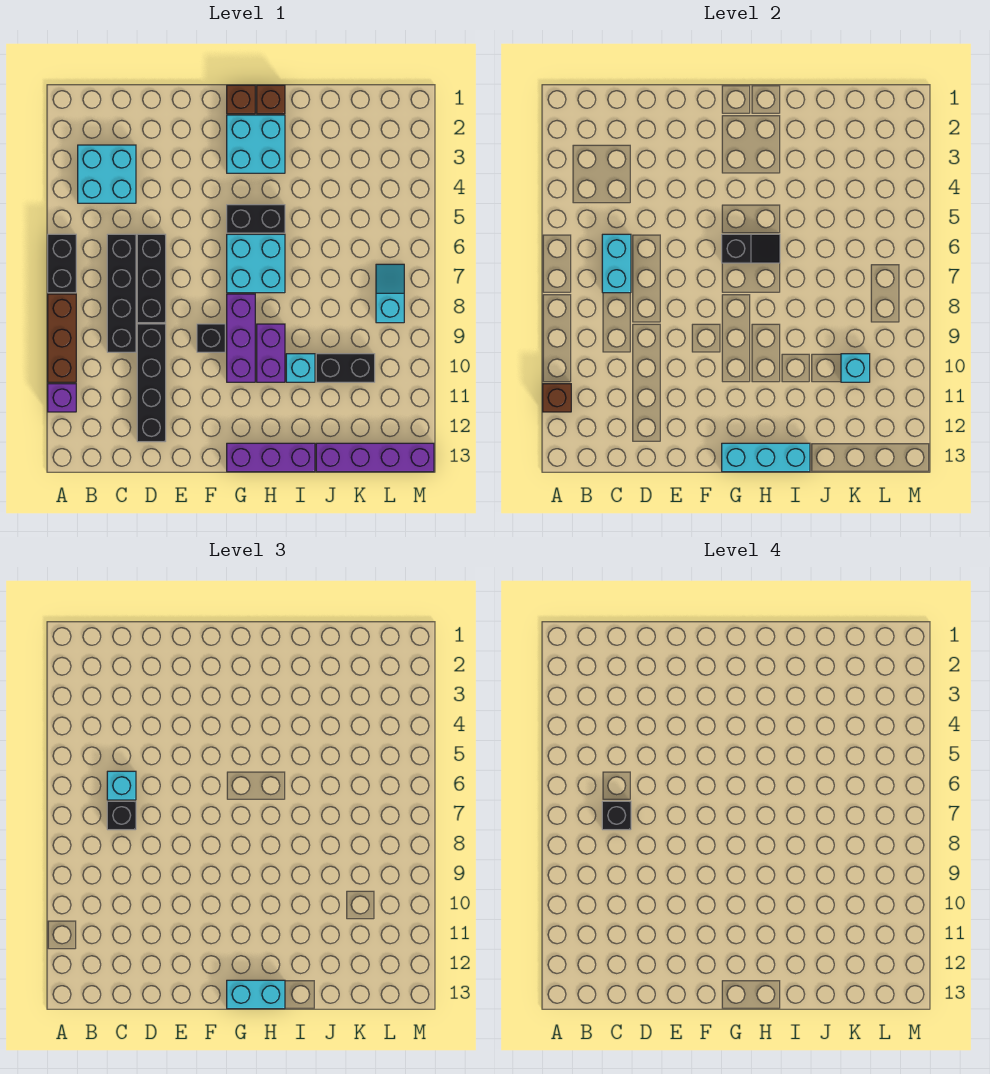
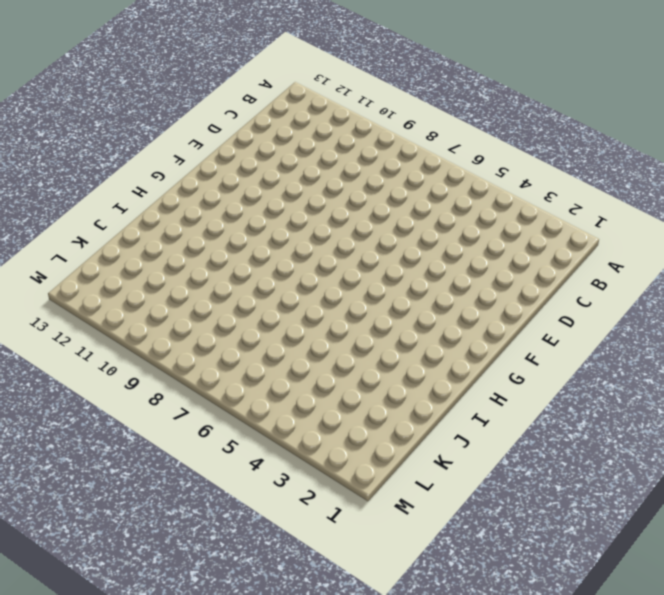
none -> black brick A6:A7 level 1
none -> brown brick A8:A10 level 1
none -> purple brick A11 level 1

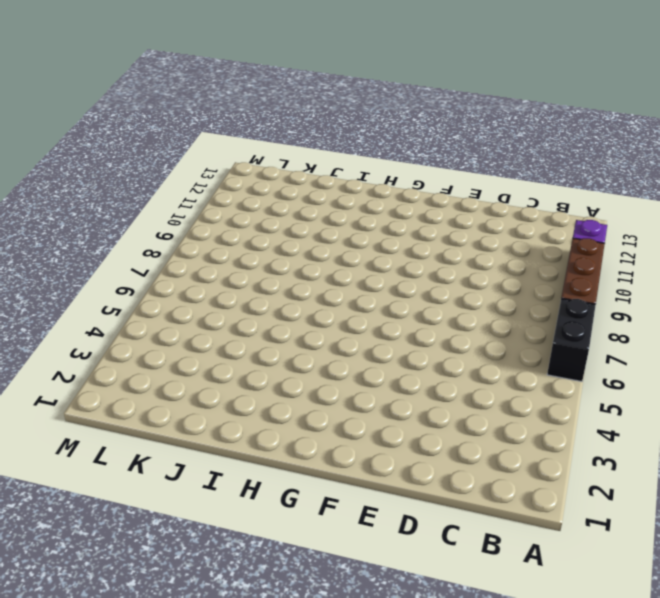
none -> cyan brick B3:C4 level 1
none -> black brick C6:C9 level 1
none -> black brick D6:D8 level 1

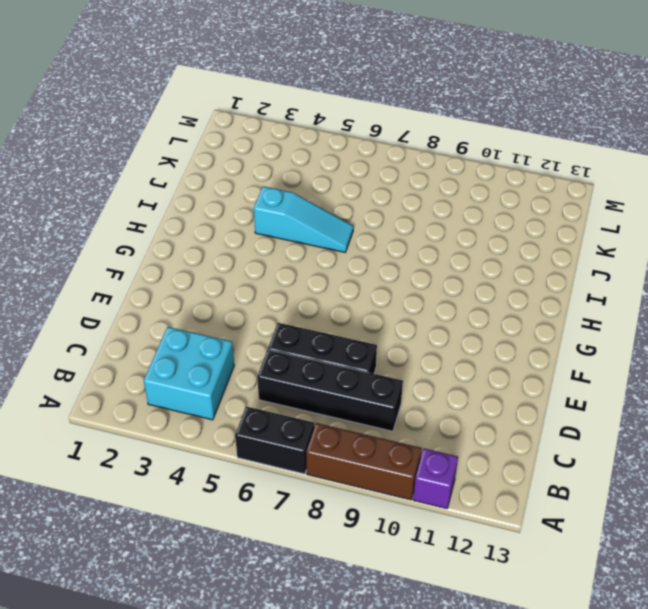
cyan slope I4:I6 level 1 top 4 -> none
none -> black brick D9:D12 level 1
none -> black brick F9 level 1
none -> brown brick G1 level 1

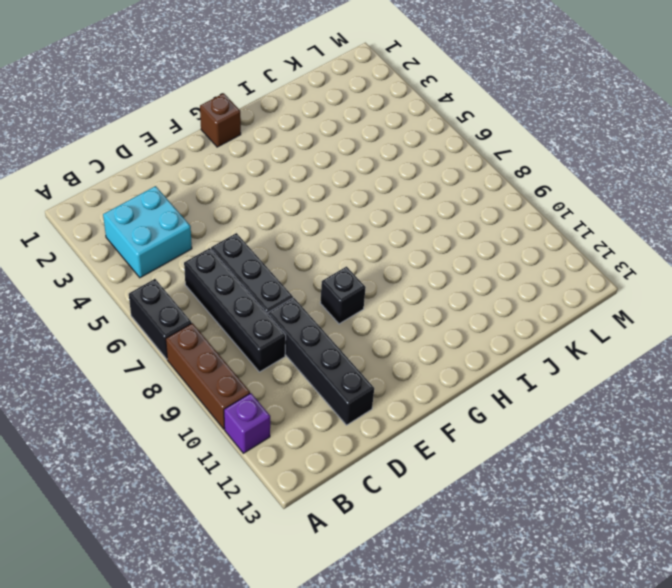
none -> cyan brick G2:H3 level 1
none -> black brick G5:H5 level 1
none -> cyan brick G6:H7 level 1

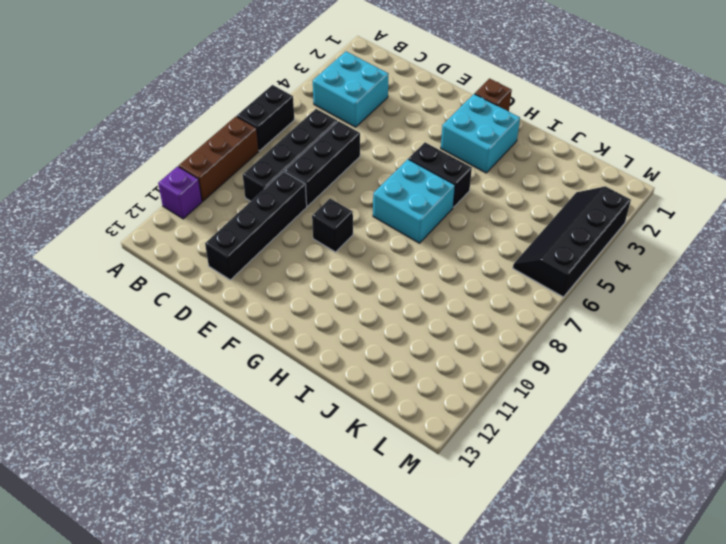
black slope L3:M6 level 1 top M -> none
none -> purple brick G8:G10 level 1
none -> purple brick G13:I13 level 1
none -> brown brick H1 level 1

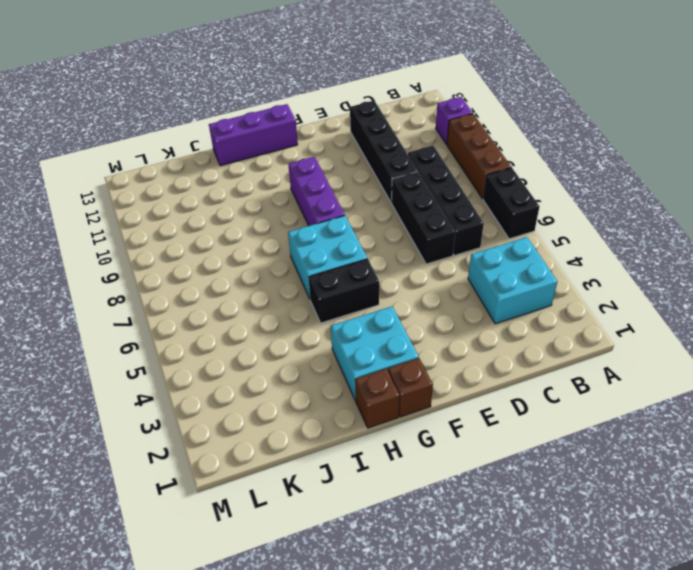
none -> black brick F9 level 1
none -> purple brick H9:H10 level 1
none -> cyan brick I10 level 1

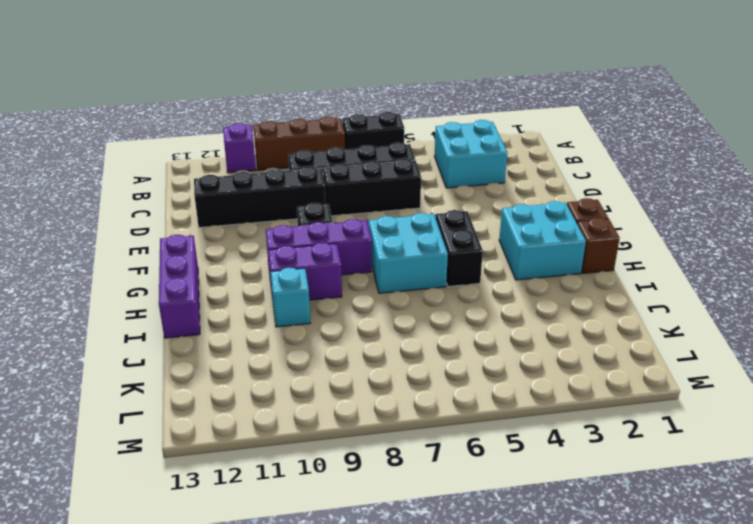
none -> black brick J10:K10 level 1
none -> purple brick J13:M13 level 1
none -> cyan slope L7:L8 level 1 top 8

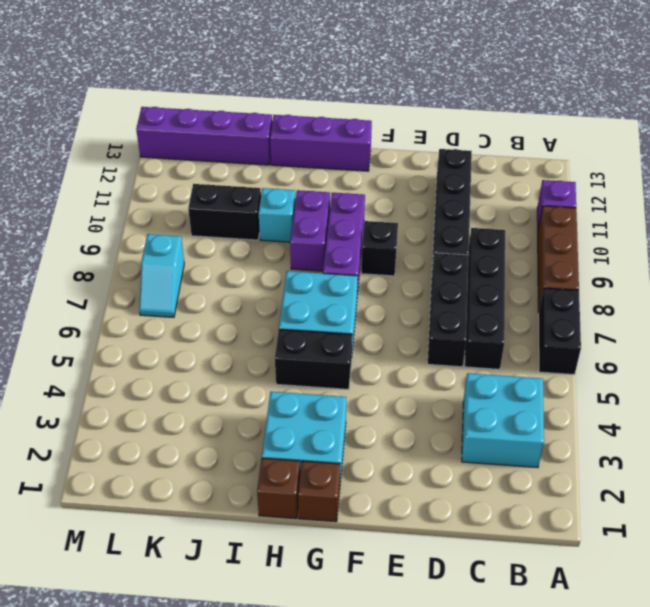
none -> brown brick A11 level 2
none -> cyan brick C6:C7 level 2
none -> black slope G6:H6 level 2 top G

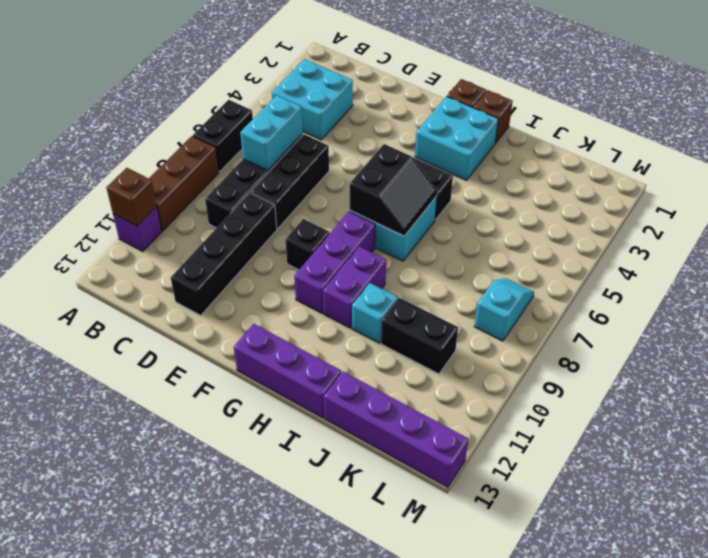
black slope G6:H7 level 2 top G -> black slope G6:H6 level 2 top G
none -> cyan brick G13:I13 level 2
none -> cyan brick K10 level 2
none -> cyan brick C6 level 3

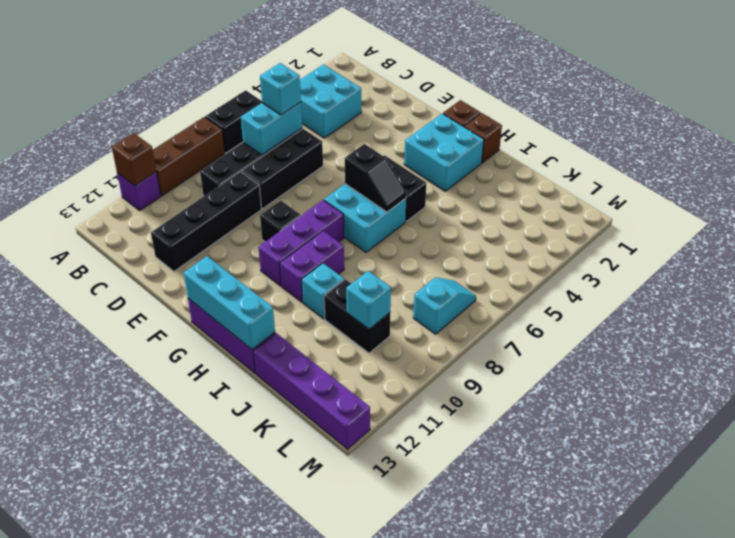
none -> black brick C7 level 3
none -> cyan brick G13:H13 level 3
none -> black brick C7 level 4

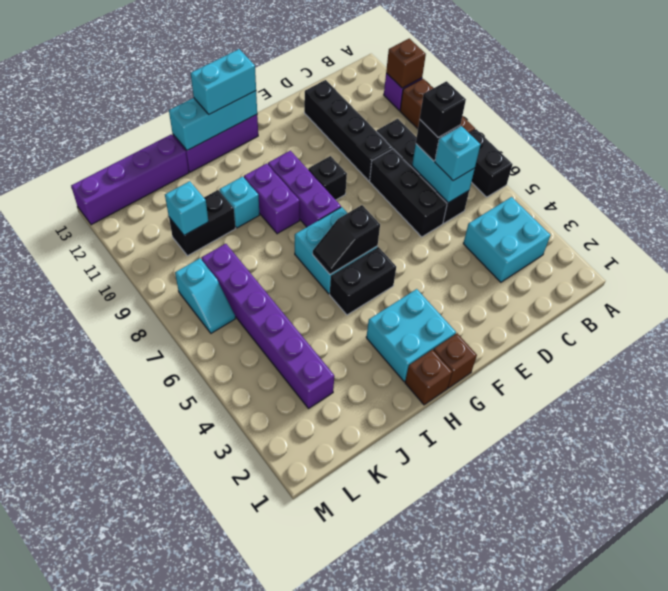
purple brick K3:K8 level 1 -> none

